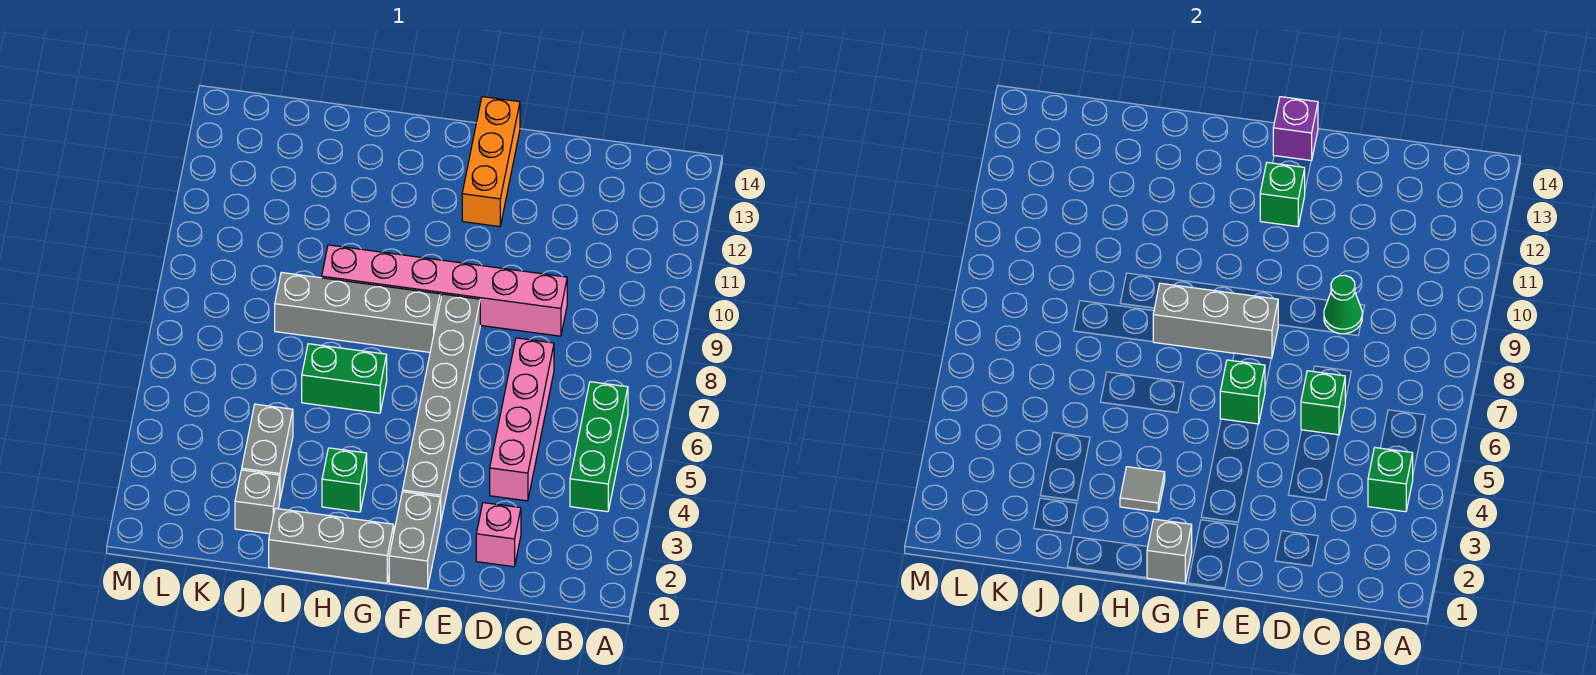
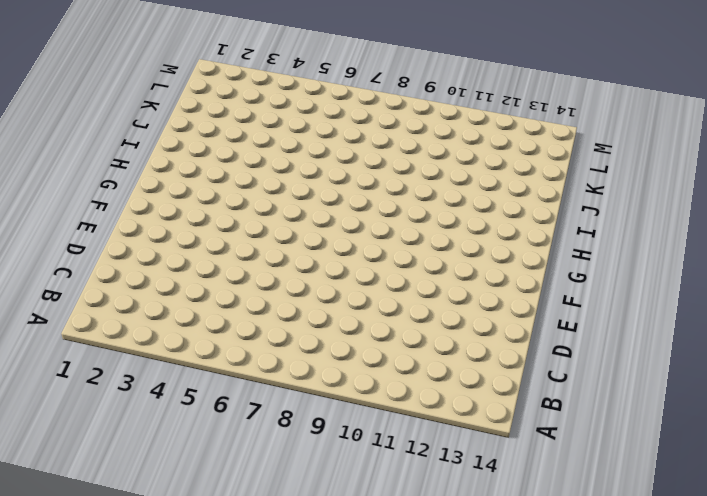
none -> green brick B4:B6 level 1
none -> pink brick D2 level 1
none -> pink brick D4:D7 level 1

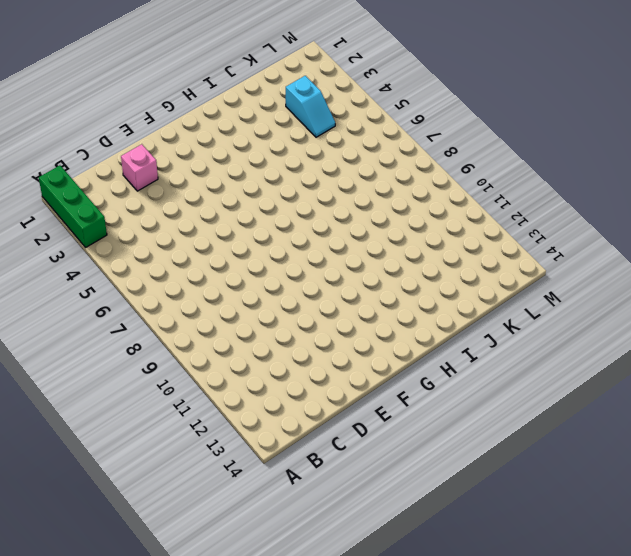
green brick A1:A3 level 1 -> green brick B4:B6 level 1
cyan slope K3:K4 level 1 top 3 -> none
none -> pink brick D4:D7 level 1
none -> pink brick D9:I9 level 1
none -> grey brick F1:F2 level 1

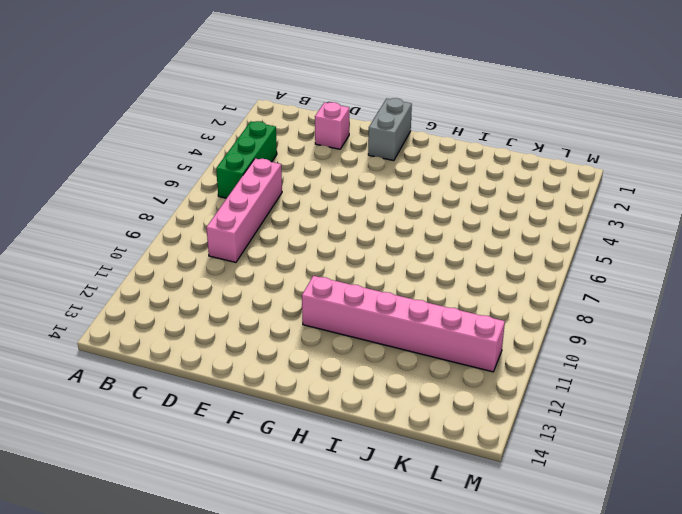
pink brick C6:C9 level 1 -> pink brick D4:D7 level 1
pink brick G11:L11 level 1 -> pink brick D9:I9 level 1
none -> grey brick F3:F8 level 1
none -> orange brick F12:F14 level 1
none -> grey brick G1:I1 level 1

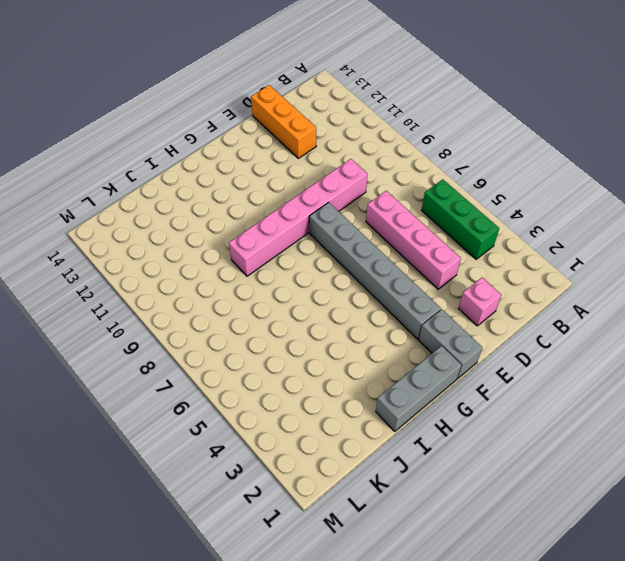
orange brick D12:D14 level 1 -> orange brick F12:F14 level 1
none -> grey brick G8:J8 level 1
none -> green brick H3 level 1
none -> green brick H6:I6 level 1

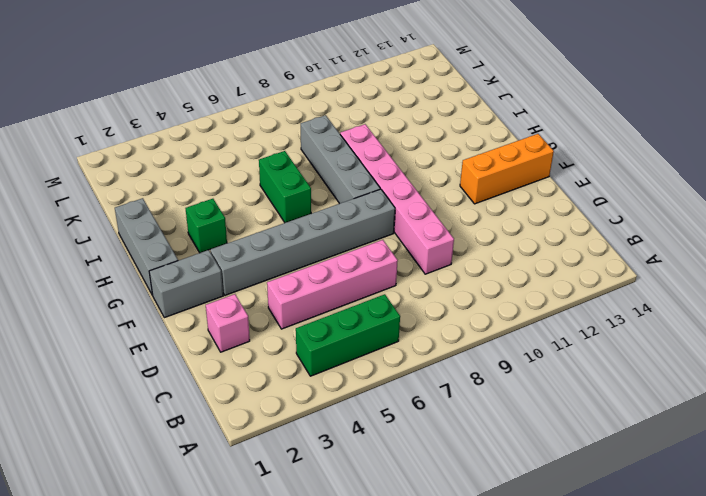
none -> grey brick J2 level 1
none -> grey brick J3:J4 level 1
none -> green brick B4 level 2

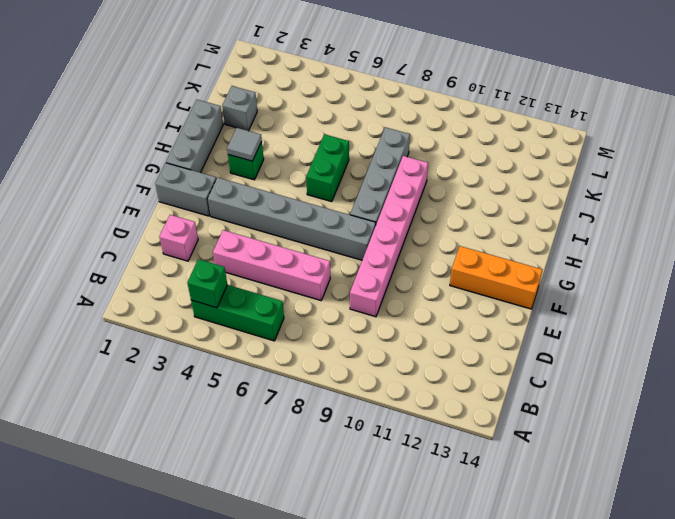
none -> grey brick J3:J4 level 1
none -> green brick D6 level 2
none -> green cone D9 level 2

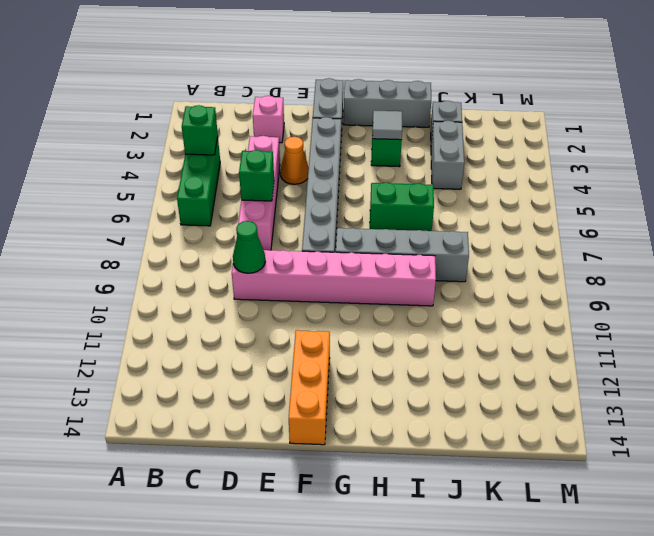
orange cone E4 level 1 -> none
none -> green brick F6 level 2
none -> grey brick F8:H8 level 2
none -> green brick F12 level 2

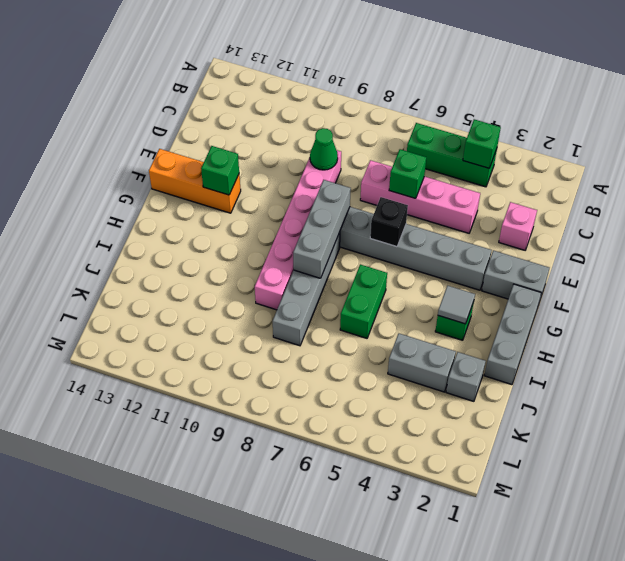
black brick F6 level 2 -> green brick F6 level 2
none -> purple brick F14 level 2
none -> grey brick G1 level 2

